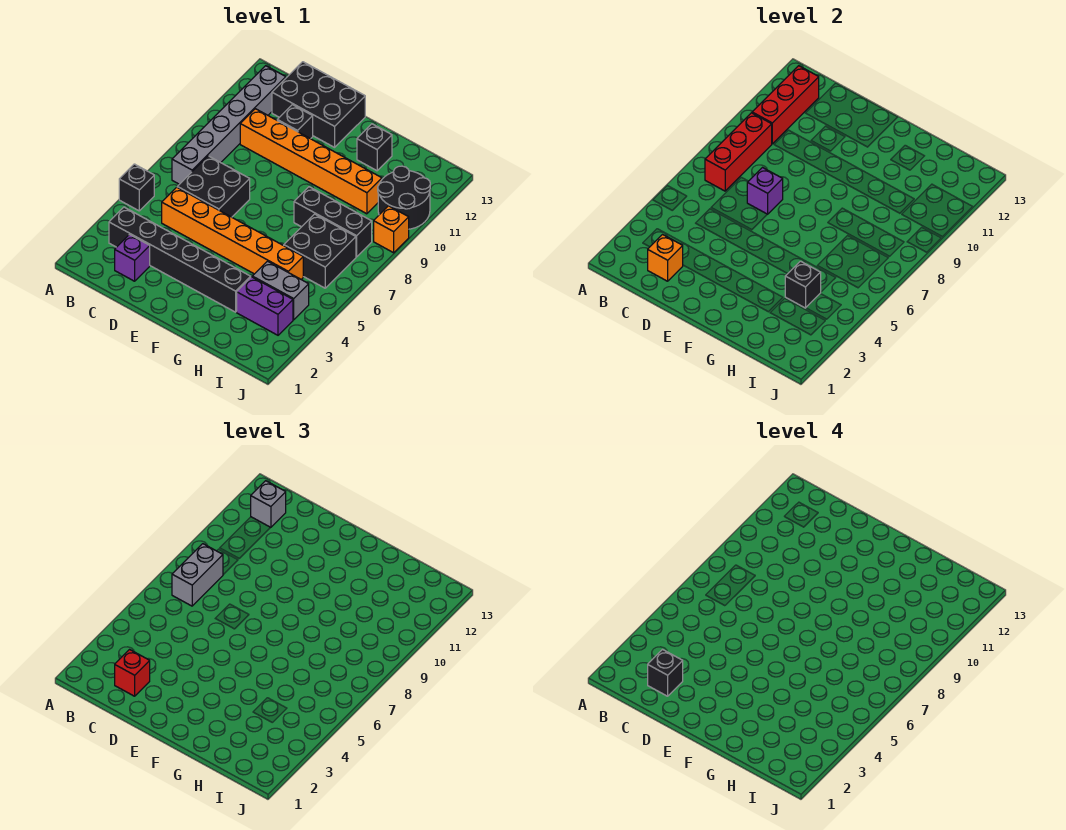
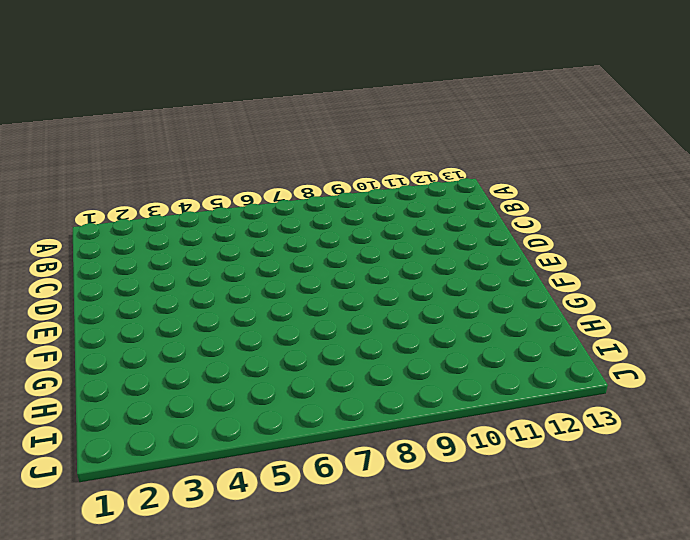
none -> black brick A5 level 1
none -> black brick B3:G3 level 1
none -> grey brick B7:B12 level 1

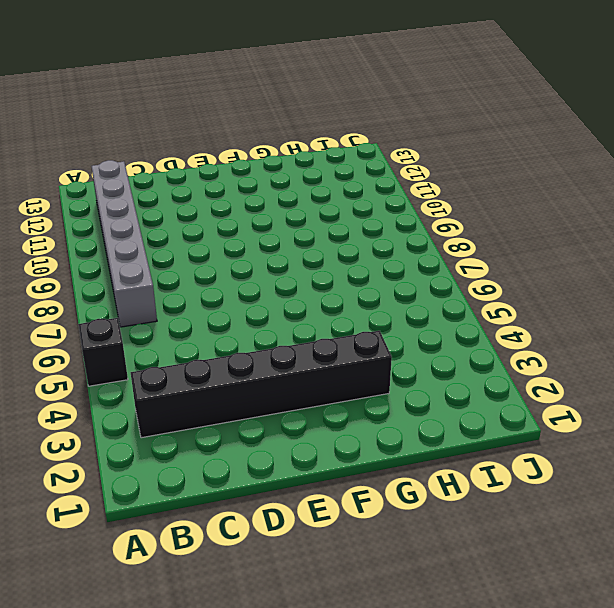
none -> purple brick C2 level 1
none -> orange brick C5:H5 level 1
none -> black brick C6:D7 level 1

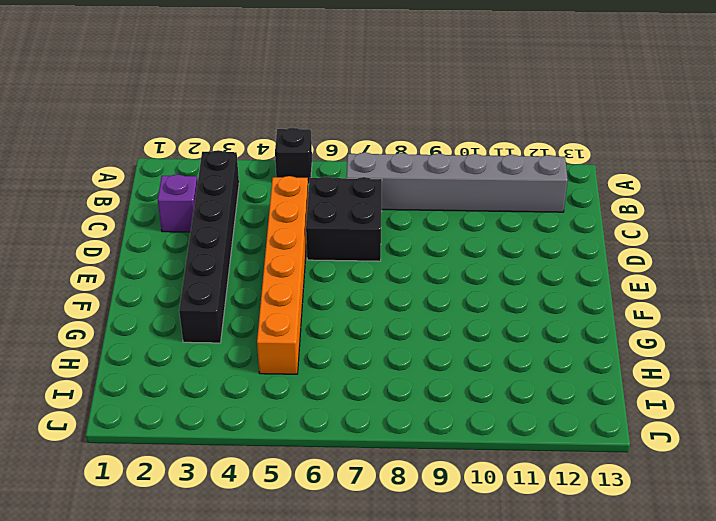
none -> orange brick C10:H10 level 1
none -> black brick C12:E13 level 1
none -> black brick D11 level 1

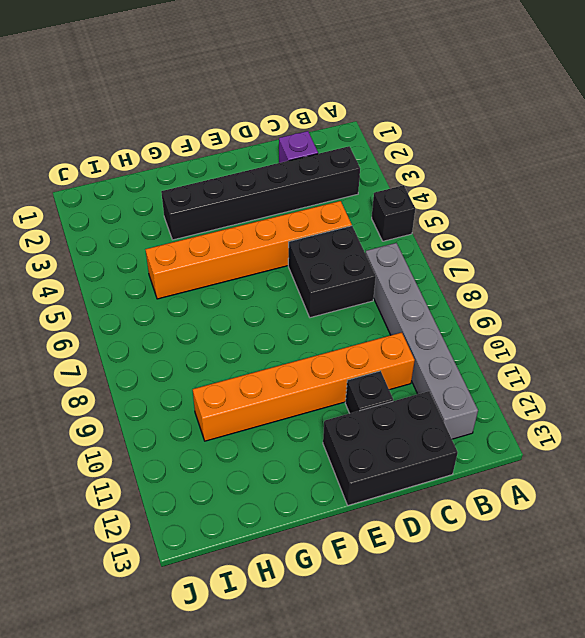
none -> black brick G8:I8 level 1
none -> black brick G12 level 1
none -> purple brick H3:I3 level 1

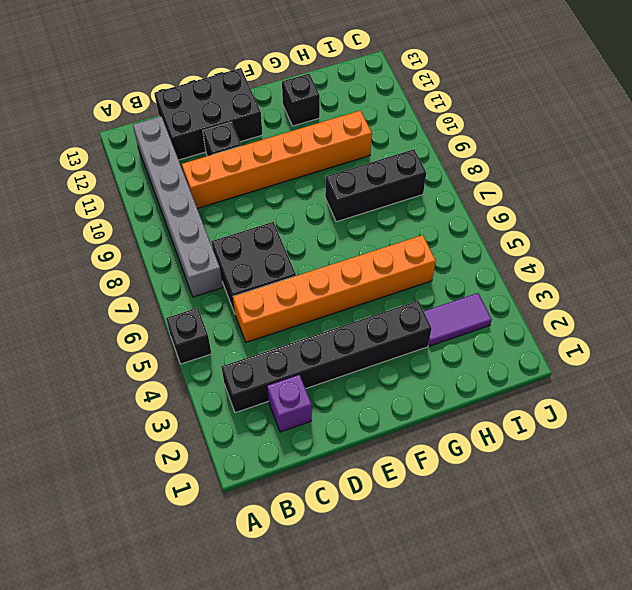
purple tile H3:I3 level 1 -> purple brick H3:I3 level 1
none -> grey brick H4:I4 level 1
none -> black brick H6:I7 level 1
none -> black round brick I10:J11 level 1

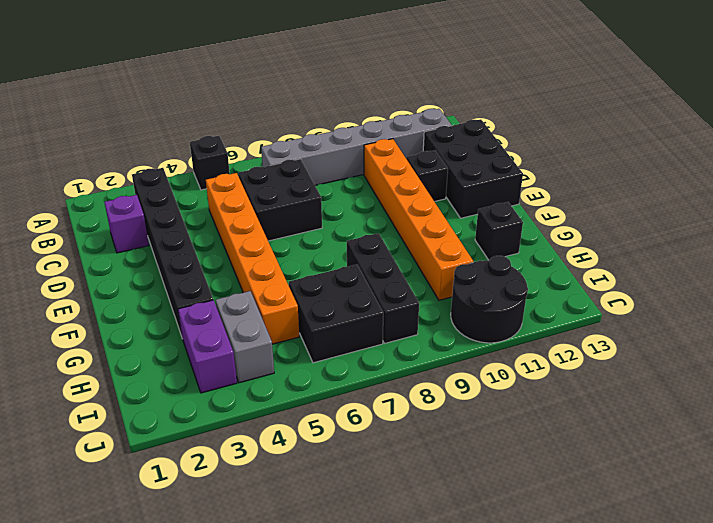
none -> orange brick J9 level 1
none -> red brick B7:B9 level 2
none -> red brick B10:B12 level 2

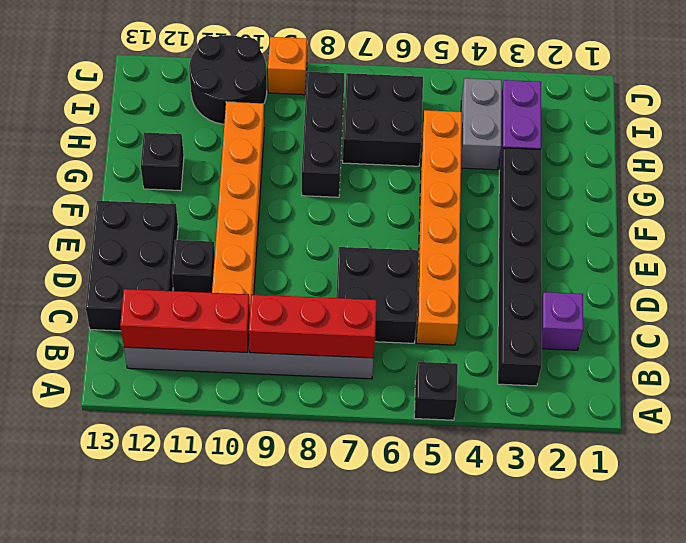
none -> orange brick C2 level 2
none -> purple brick D7 level 2
none -> black brick H4 level 2

